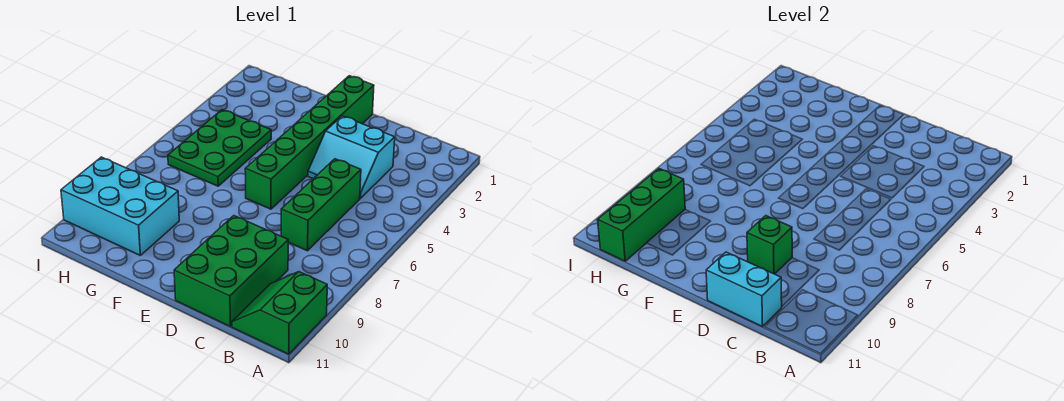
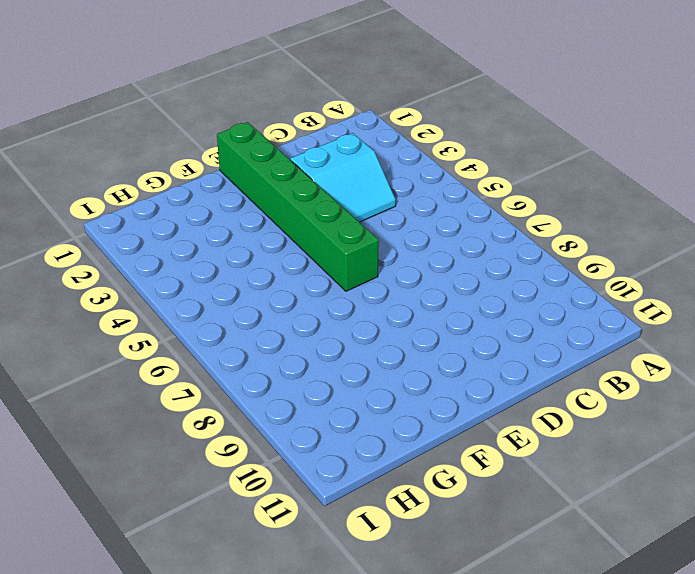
none -> green slope A10:B11 level 1 top A
none -> green brick C5:C7 level 1

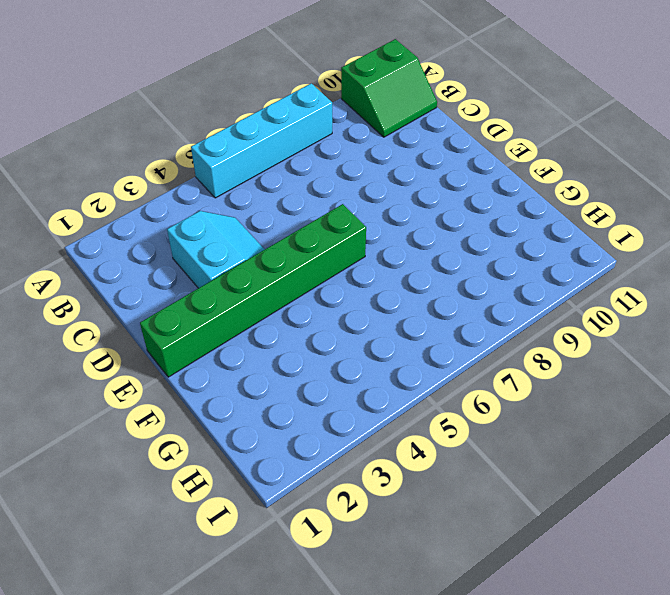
cyan brick A5:A8 level 1 -> none
none -> green brick C5:C7 level 1
none -> green brick C9:D11 level 1

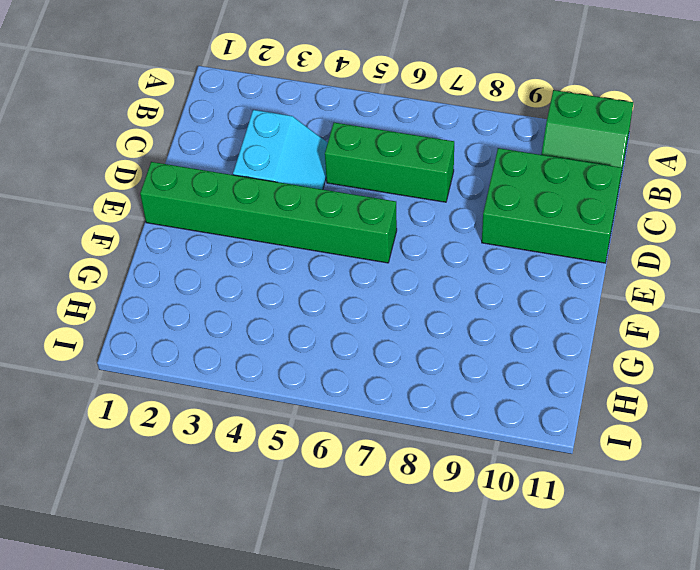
none -> green plate G4:H6 level 1
none -> cyan brick G9:I10 level 1

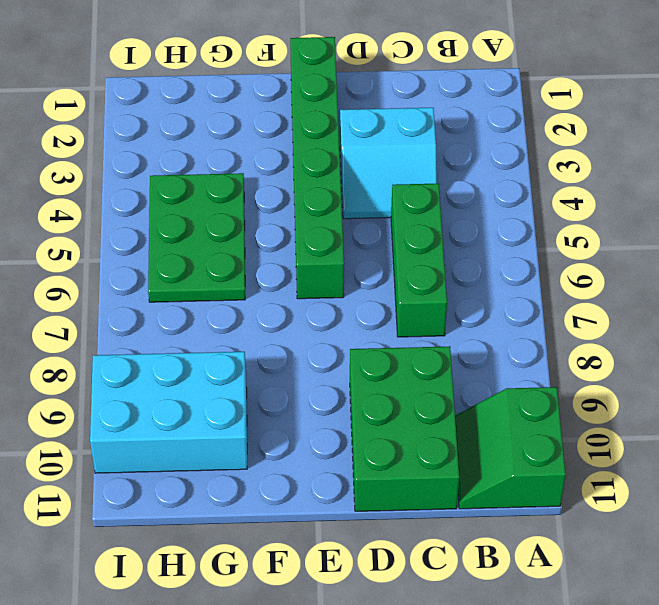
none -> cyan brick C11:D11 level 2
none -> green brick D9 level 2

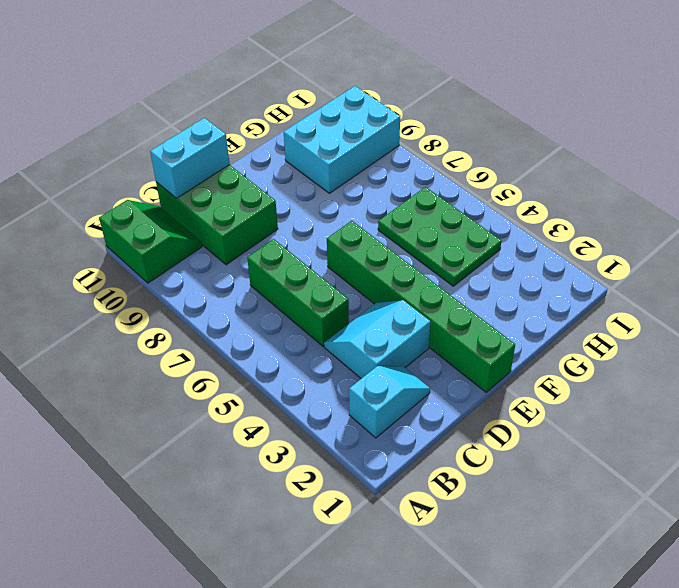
cyan slope B2:C2 level 1 top B -> none
none -> green brick D9 level 2
none -> green brick H9:H11 level 2

